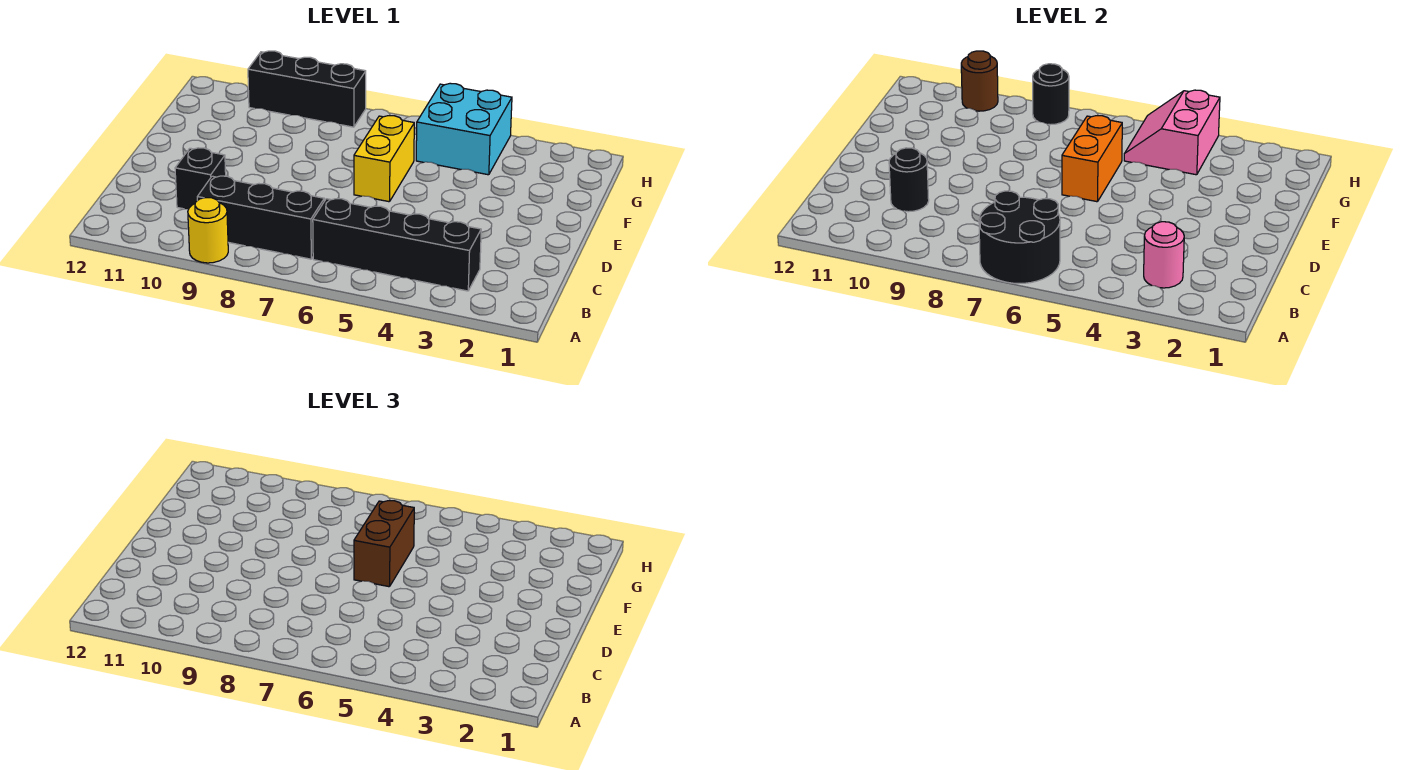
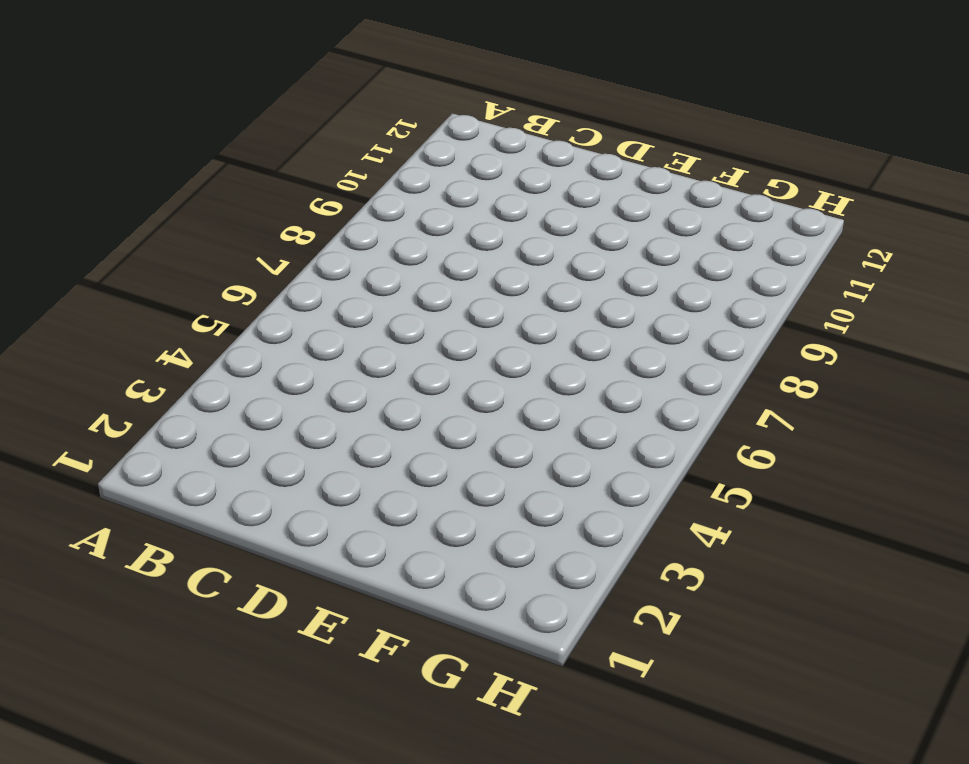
none -> yellow round brick A9 level 1
none -> black brick B3:B6 level 1
none -> black brick B7:B9 level 1

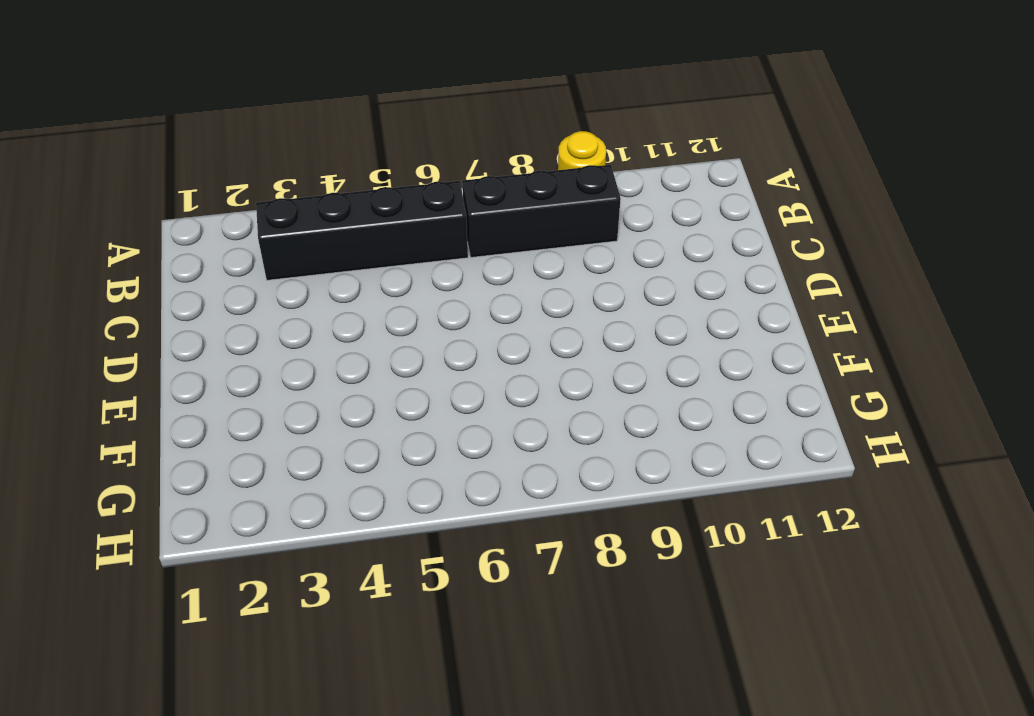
none -> black brick C10 level 1
none -> yellow brick E6:F6 level 1
none -> cyan brick G4:H5 level 1

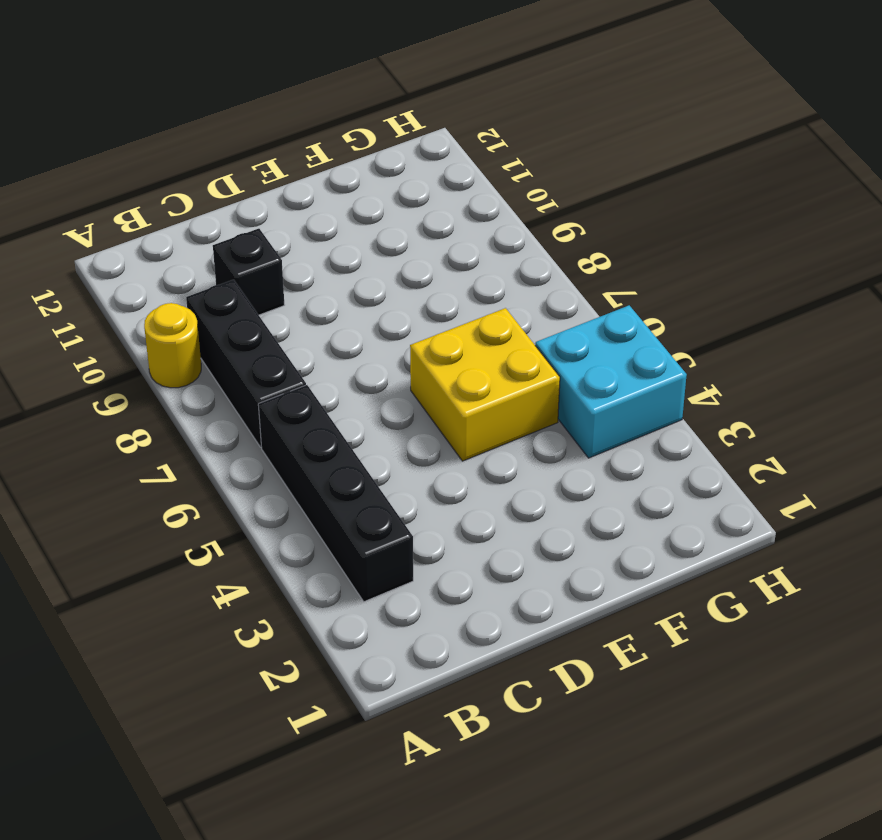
yellow brick E5:F6 level 1 -> yellow brick E6:F6 level 1
none -> black brick H8:H10 level 1
none -> black round brick A6:B7 level 2
none -> pink round brick B3 level 2

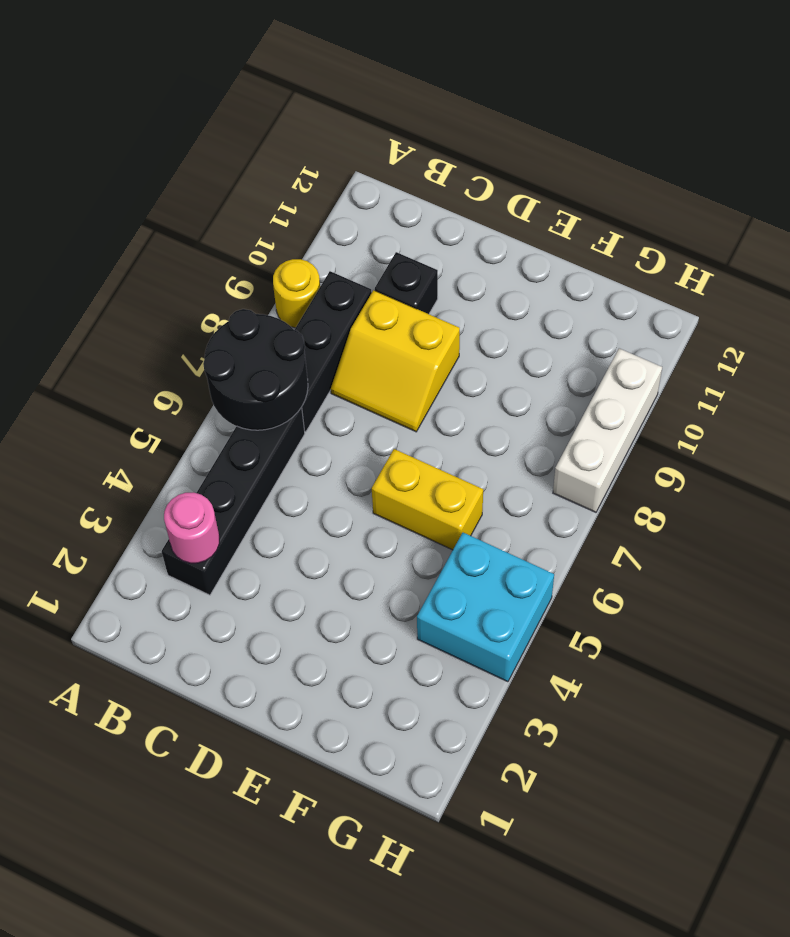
yellow slope C8:D9 level 1 top 9 -> none
white brick H8:H10 level 1 -> black brick H8:H10 level 1
none -> black round brick C10 level 2
none -> orange brick E6:F6 level 2
none -> pink slope G4:H5 level 2 top 4

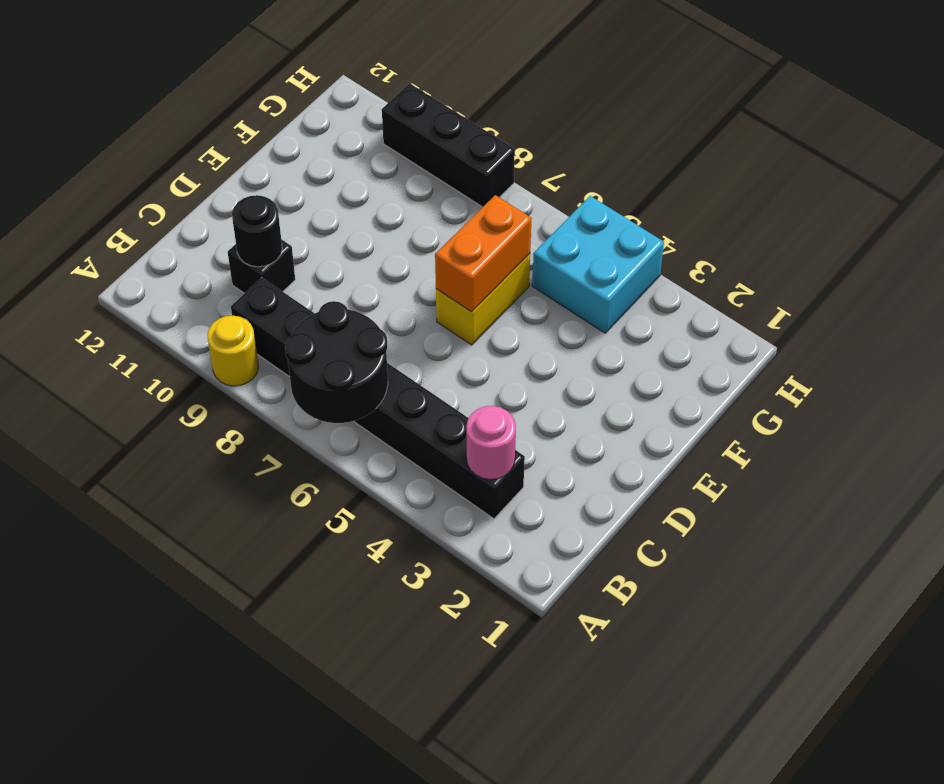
none -> pink slope G4:H5 level 2 top 4
none -> black round brick H8 level 2
none -> brown round brick H10 level 2

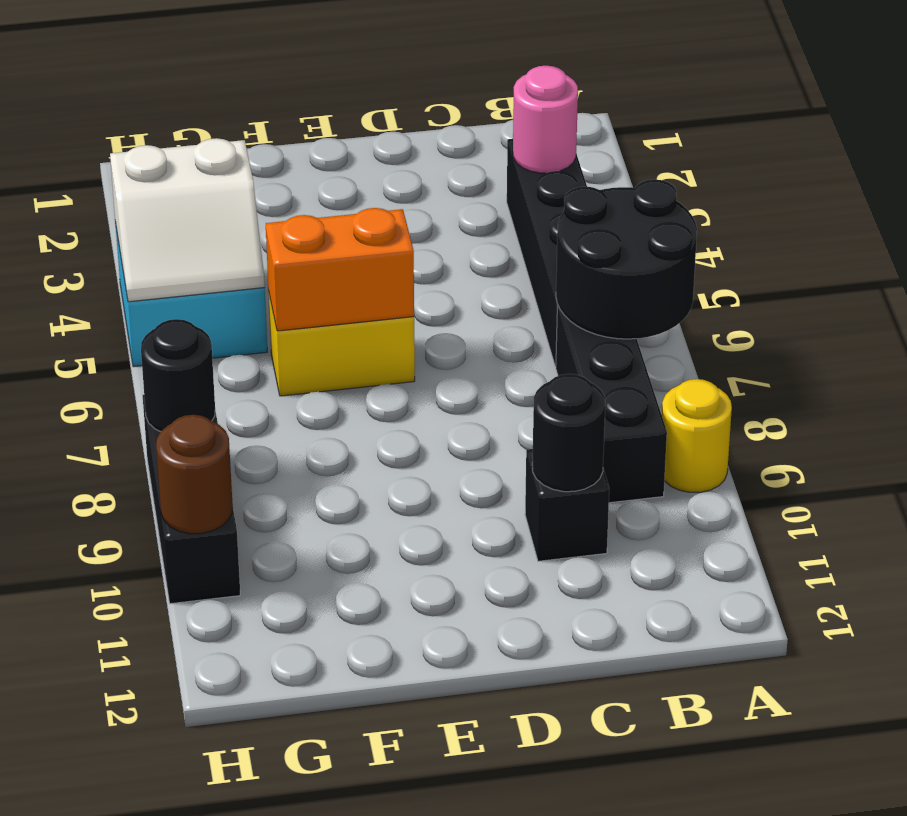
white slope G4:H5 level 2 top 4 -> pink slope G4:H5 level 2 top 4
none -> brown brick E6:F6 level 3

